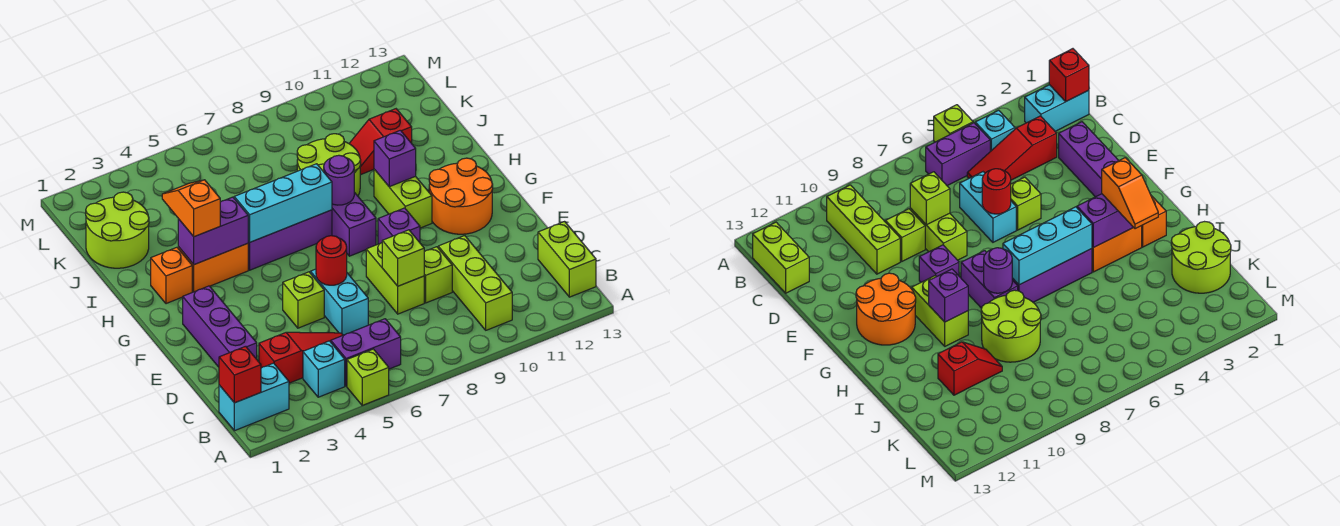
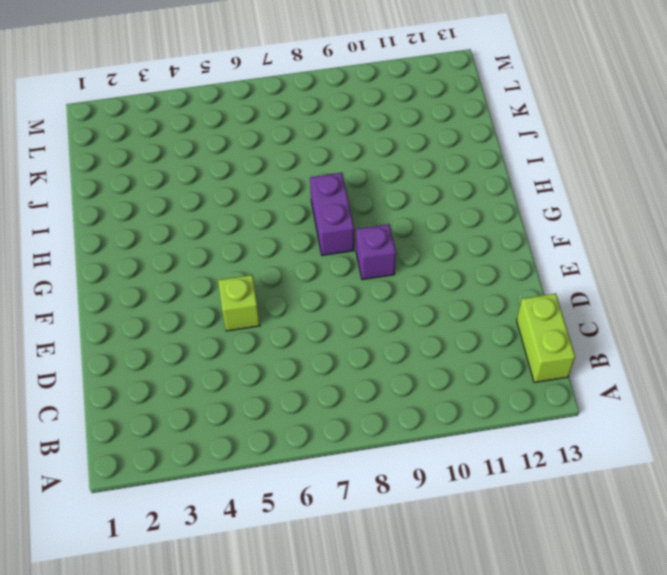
none -> lime brick A5 level 1
none -> cyan brick B1:B2 level 1
none -> cyan brick B4 level 1
none -> purple brick B5:B6 level 1

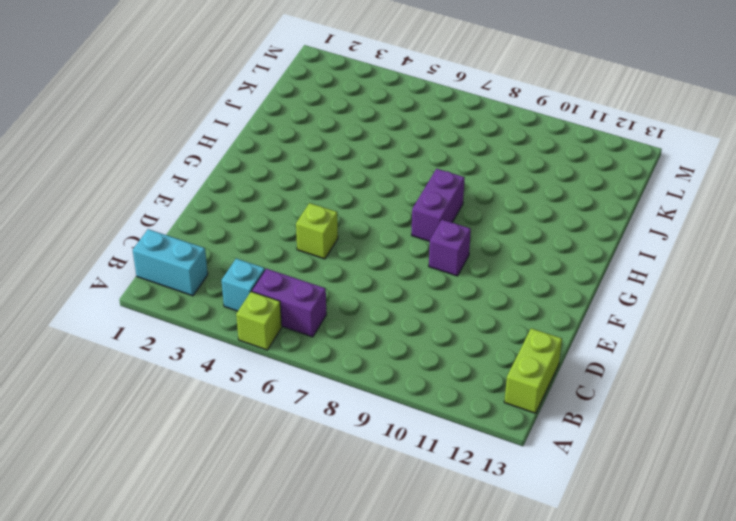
none -> lime brick B10:D10 level 1
none -> red slope C3:C5 level 1 top 3
none -> purple brick D2:F2 level 1
none -> cyan brick D6:E6 level 1

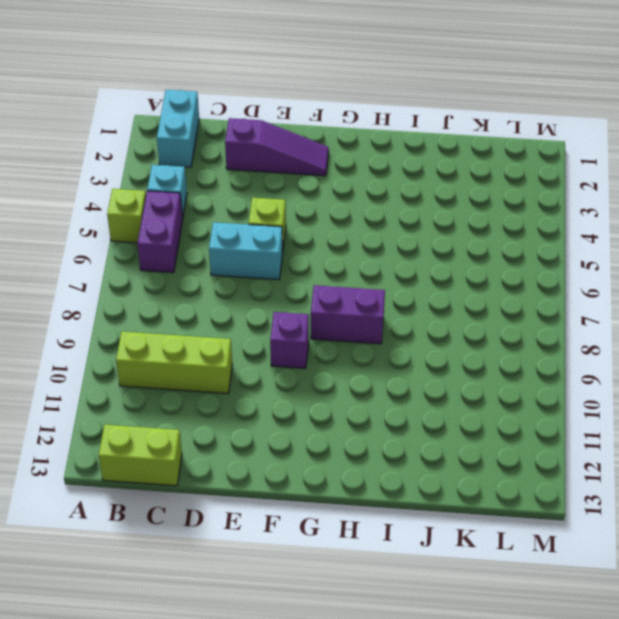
purple slope D2:F2 level 1 top D -> purple brick D2:F2 level 1
none -> red slope C3:C5 level 1 top 3
none -> lime brick D8:E8 level 1
none -> lime brick D9 level 1
none -> orange round brick F11:G12 level 1

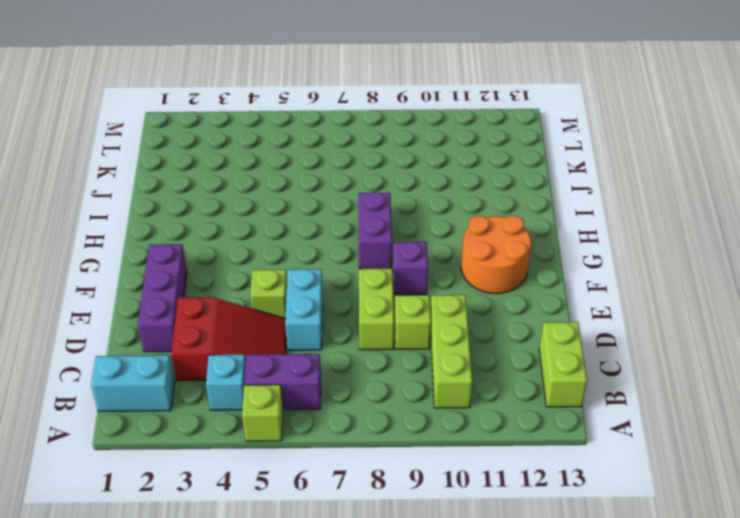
red slope C3:D5 level 1 top 3 -> red slope C3:C5 level 1 top 3
none -> lime brick G10:H10 level 1
none -> orange brick H2 level 1
none -> orange brick H3:H4 level 1
none -> purple brick H5:H7 level 1

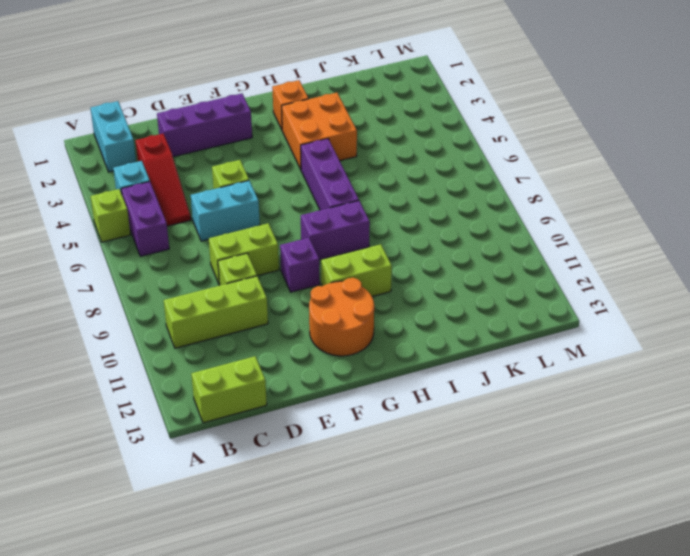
orange brick H3:I4 level 1 -> orange brick H3:H4 level 1
none -> lime round brick I8:J9 level 1
none -> lime round brick J1:K2 level 1
none -> red slope J10:J11 level 1 top 11
none -> red brick B1 level 2

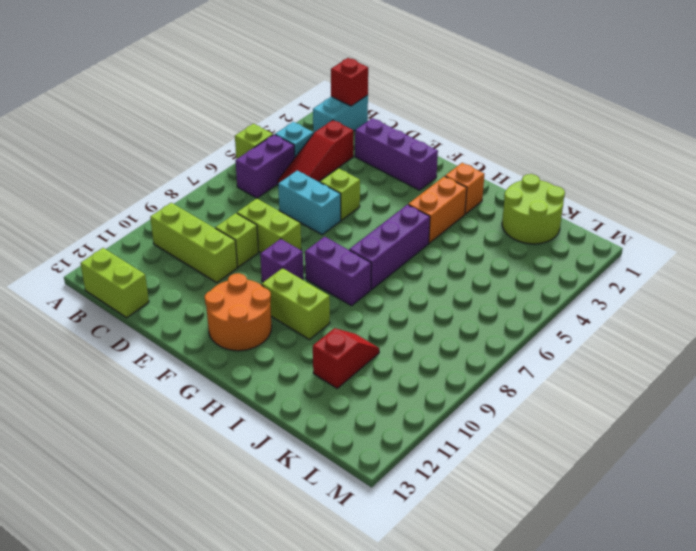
none -> lime round brick I8:J9 level 1
none -> lime brick D8 level 2
none -> red round brick E6 level 2
none -> purple brick H3:H4 level 2

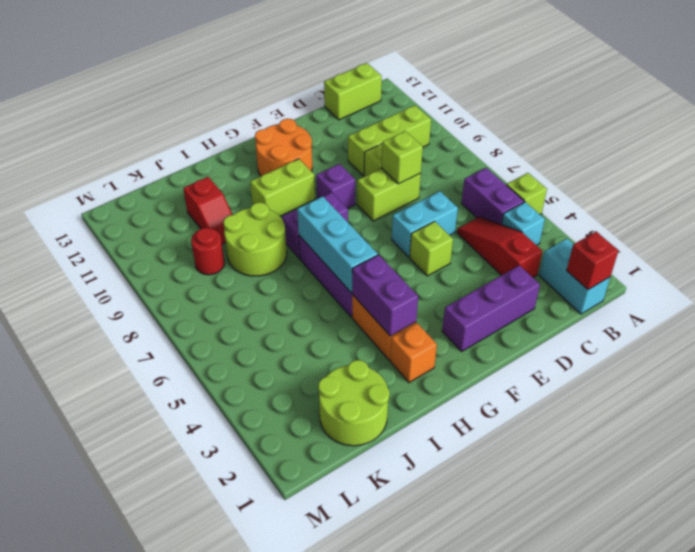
red round brick K9 level 1 -> red round brick E6 level 2
none -> purple round brick H8 level 2
none -> purple brick H10 level 2
none -> orange slope H3:I3 level 3 top H

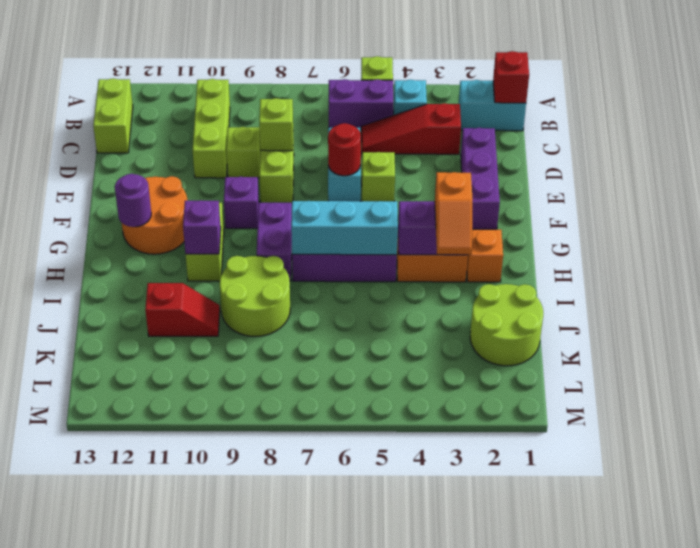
purple round brick G12 level 2 -> purple round brick H8 level 2

